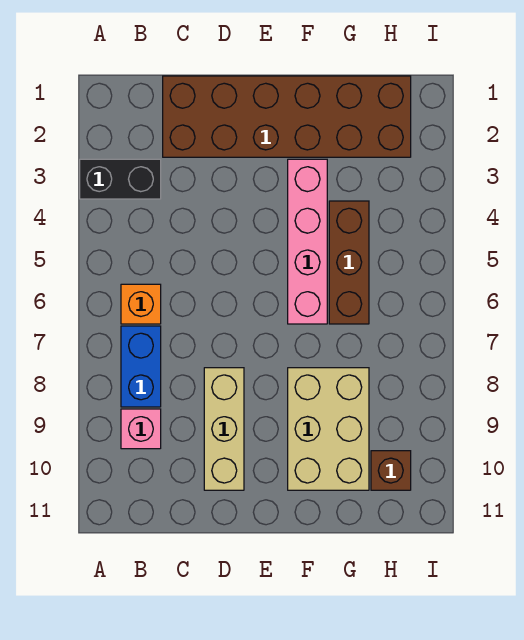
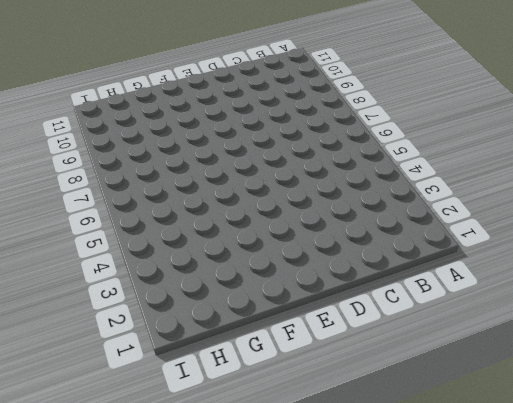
none -> black brick A3:B3 level 1
none -> orange brick B6 level 1

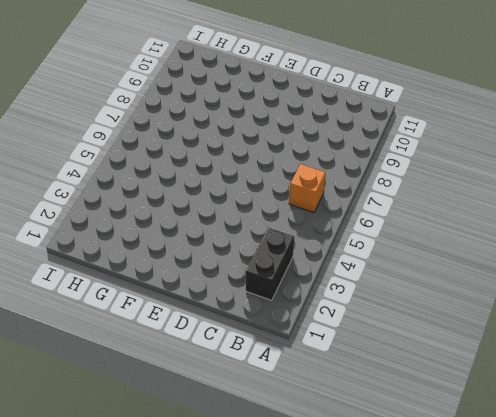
black brick B2:B3 level 1 -> black brick A3:B3 level 1
none -> blue brick B7:B8 level 1
none -> pink brick B9 level 1

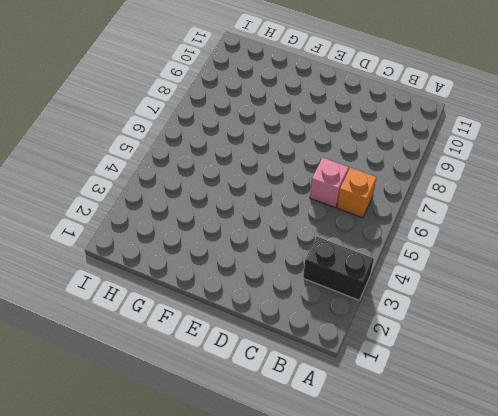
pink brick C6 level 1 -> pink brick B9 level 1
none -> blue brick B7:B8 level 1
none -> brown brick C1:H2 level 1

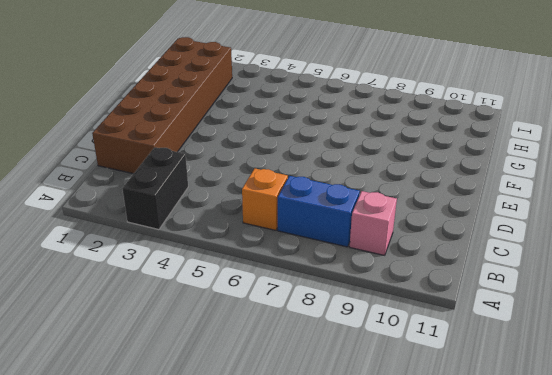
none -> tan brick D8:D10 level 1
none -> pink brick F3:F6 level 1

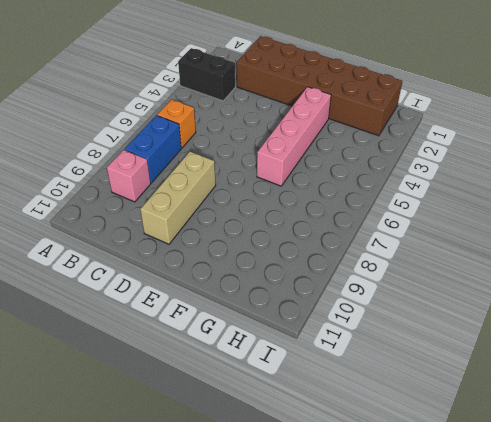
none -> tan brick F8:G10 level 1
none -> brown brick G4:G6 level 1

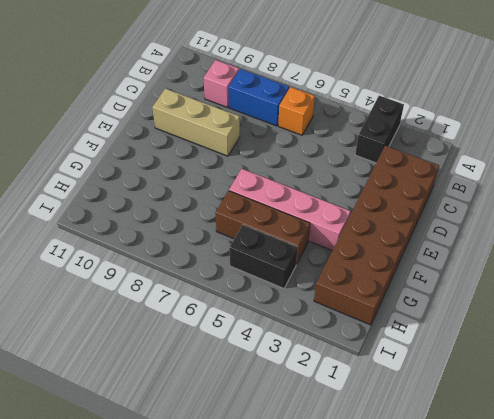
black brick H4:H5 level 1 -> none
none -> tan brick F8:G10 level 1
none -> brown brick H10 level 1

